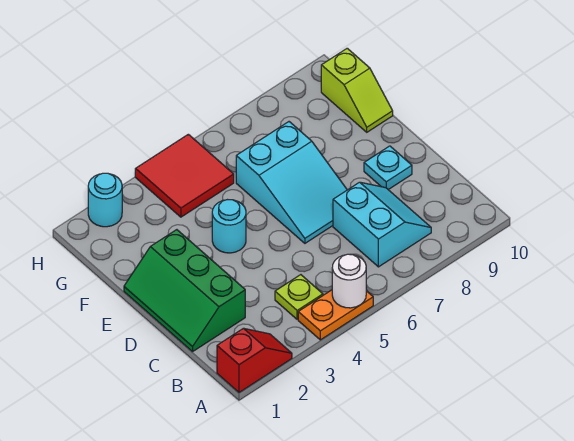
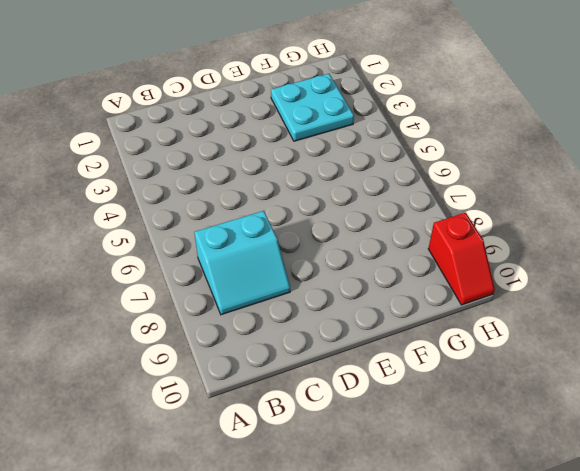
cyan plate F2:G3 level 1 -> none
red slope H9:H10 level 1 top 9 -> red slope A1:A2 level 1 top 1
none -> orange plate A4:A5 level 1
none -> lime plate B4 level 1
none -> green slope C1:E2 level 1 top 2

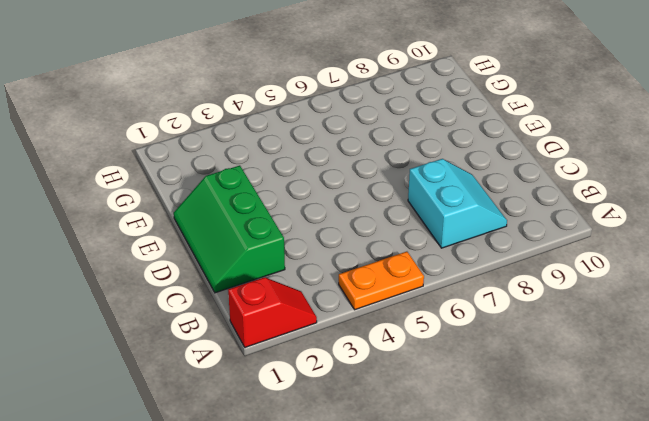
none -> lime plate B4 level 1
none -> cyan slope D6:F7 level 1 top F
none -> cyan plate D9 level 1

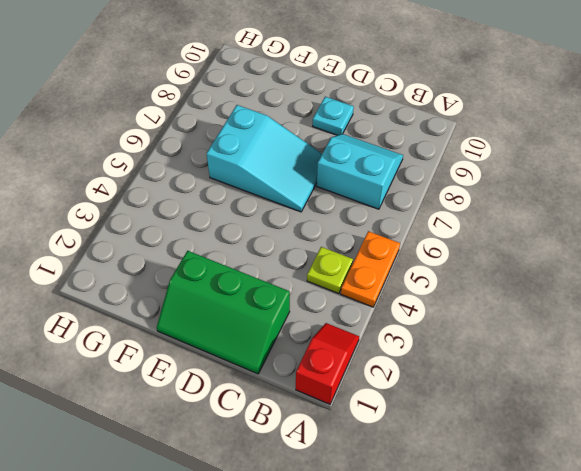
none -> cyan round brick E4 level 1
none -> lime slope F10:G10 level 1 top G
none -> red tile G4:H5 level 1

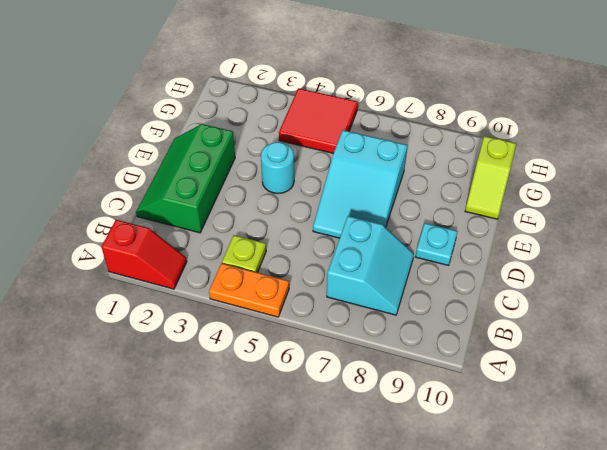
none -> cyan round brick H2 level 1
none -> white round brick A5 level 2

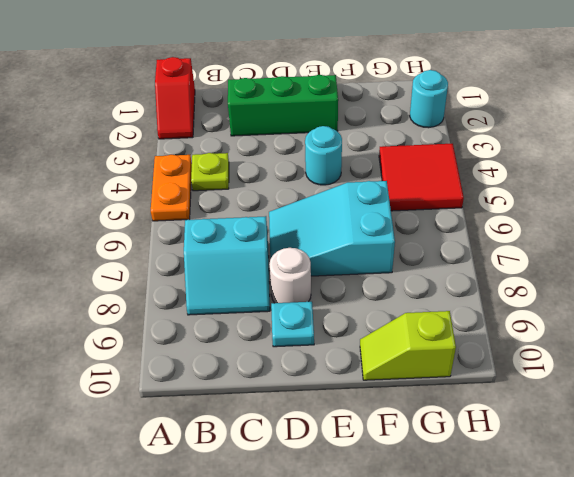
white round brick D8 level 1 -> white round brick A5 level 2

